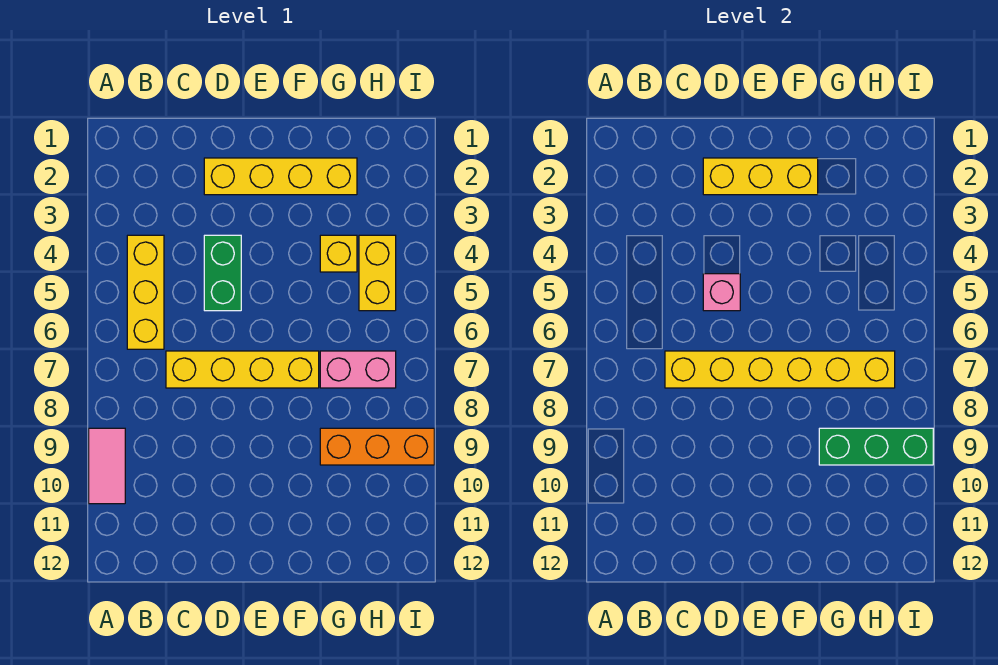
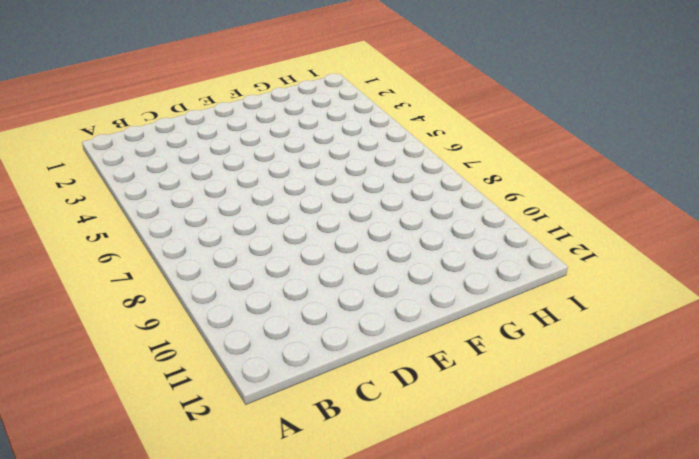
none -> pink tile A9:A10 level 1
none -> yellow brick B4:B6 level 1
none -> yellow brick C7:F7 level 1

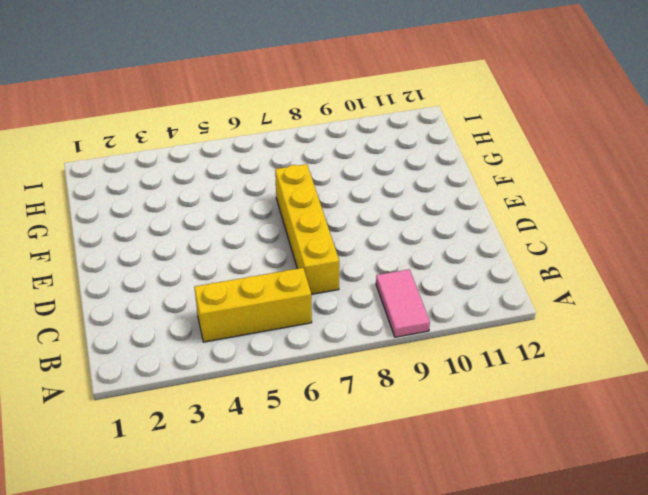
pink tile A9:B9 level 1 -> pink tile A9:A10 level 1
none -> yellow brick D2:G2 level 1
none -> green brick D4:D5 level 1
none -> yellow brick G4 level 1

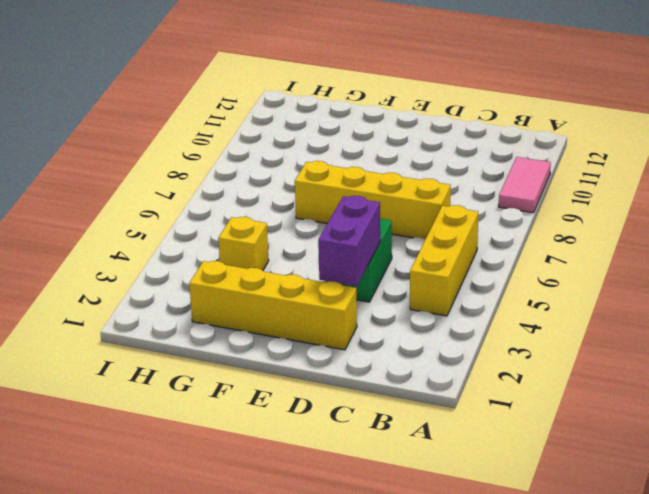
purple brick D3:D4 level 2 -> none
none -> pink brick G7:H7 level 1
none -> orange brick G9:I9 level 1
none -> yellow brick H4:H5 level 1

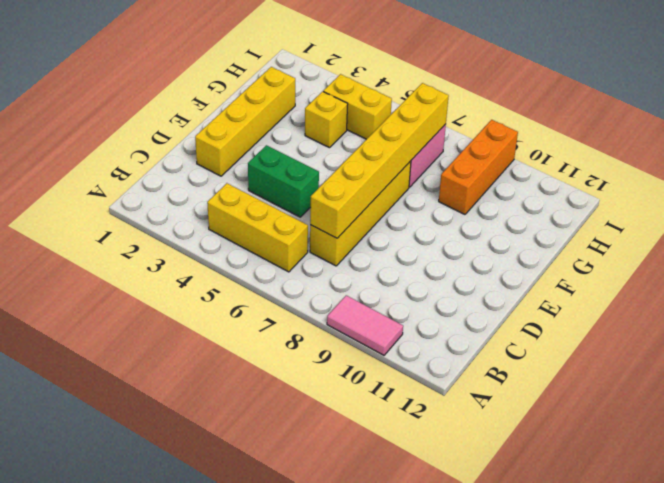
none -> yellow brick D2:F2 level 2
none -> pink brick D5 level 2
none -> green brick G9:I9 level 2

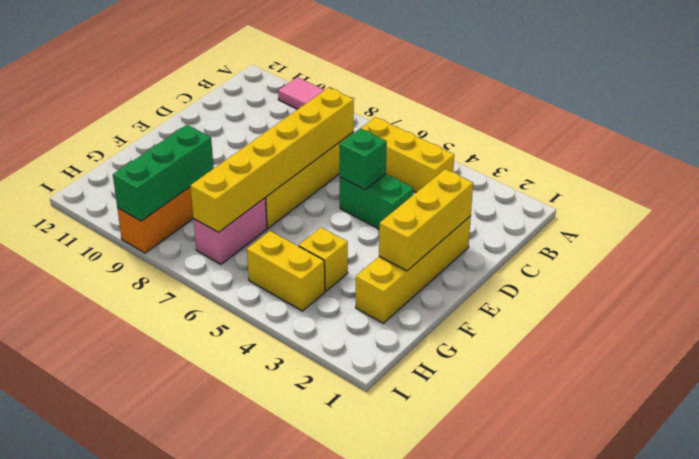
green brick D5 level 2 -> pink brick D5 level 2

